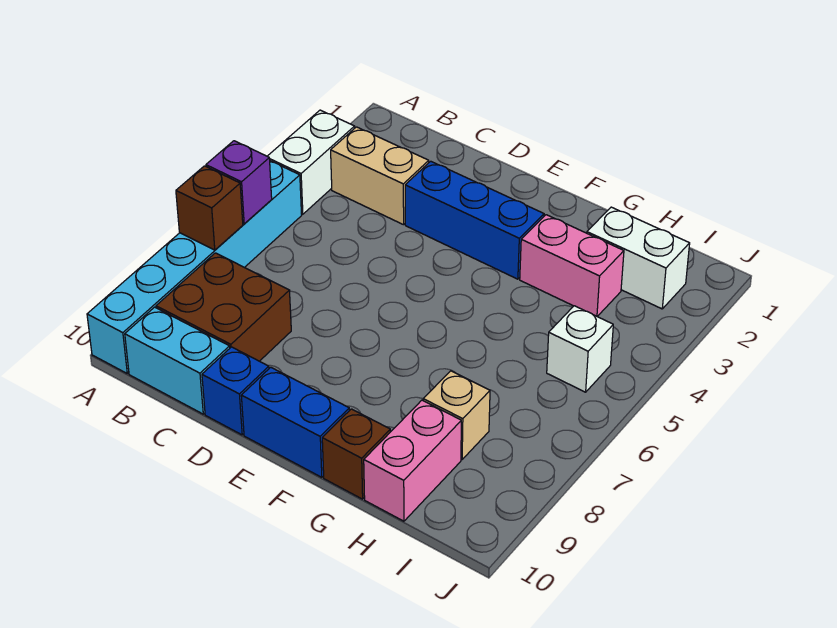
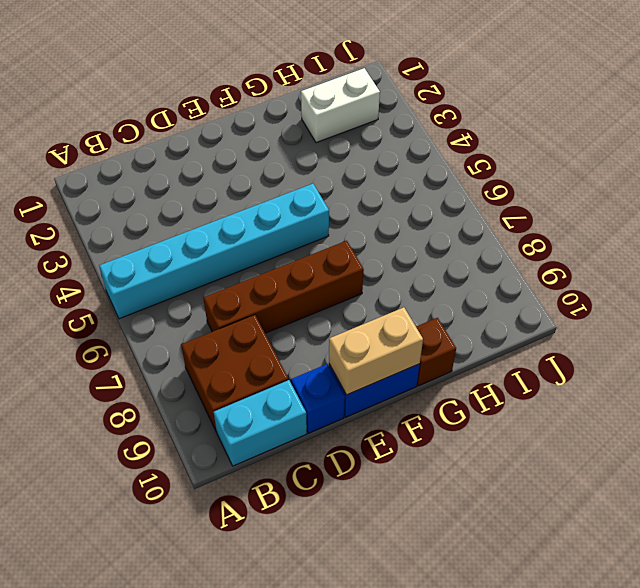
cyan brick A5:F5 level 1 -> cyan brick A5:A10 level 1
brown brick C7:F7 level 1 -> none
tan brick E10:F10 level 2 -> tan brick B3:C3 level 1
none -> white brick A3:A4 level 1
none -> blue brick D3:F3 level 1
none -> pink brick G3:H3 level 1

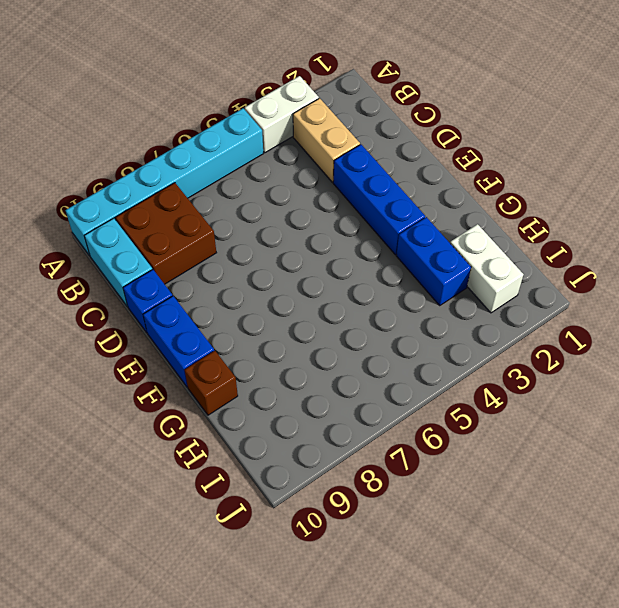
blue brick G3:H3 level 1 -> pink brick G3:H3 level 1
none -> tan brick H8 level 1
none -> pink brick H9:H10 level 1
none -> white brick I5 level 1

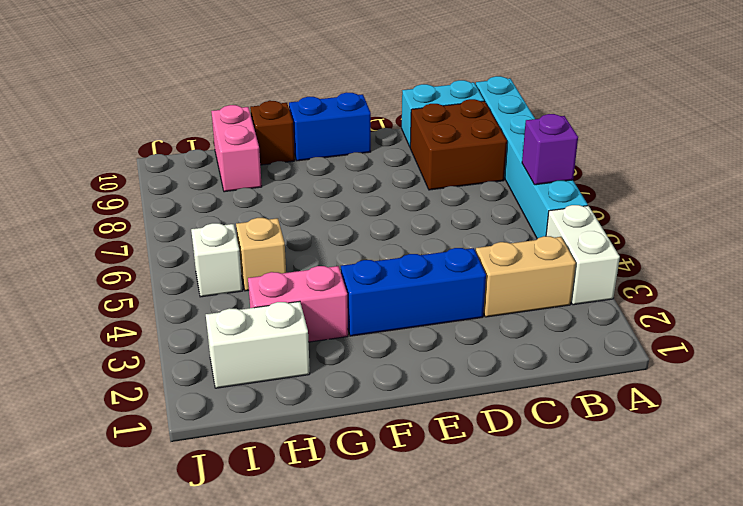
tan brick H5 level 1 -> tan brick H8 level 1
none -> blue brick D10 level 1
none -> brown brick A7 level 2

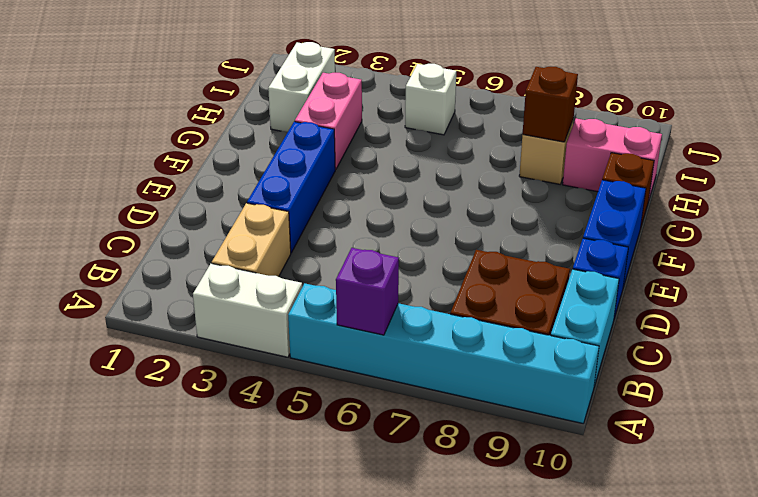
brown brick H8 level 2 -> brown brick A7 level 2

